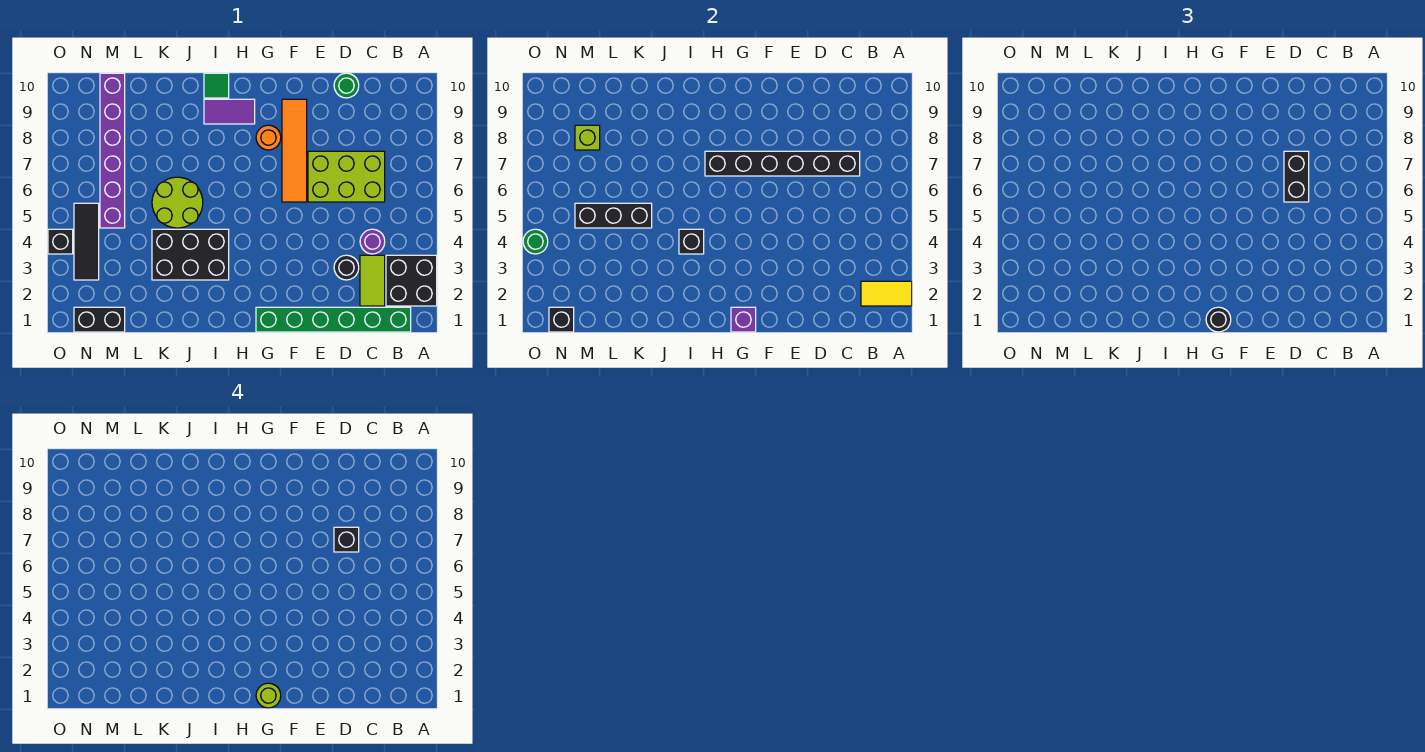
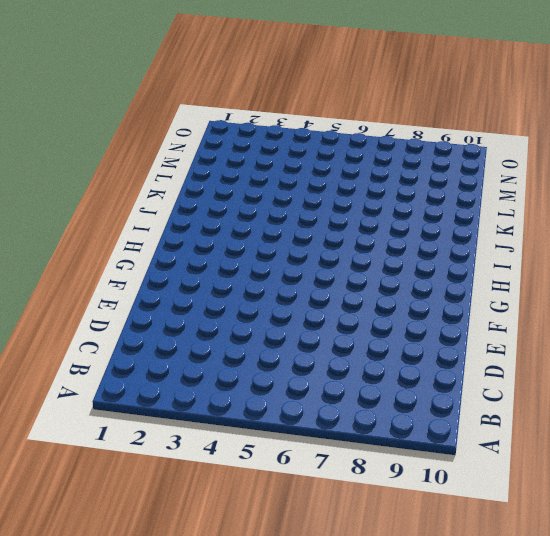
none -> black brick A2:B3 level 1
none -> green brick B1:G1 level 1
none -> lime tile C2:C3 level 1

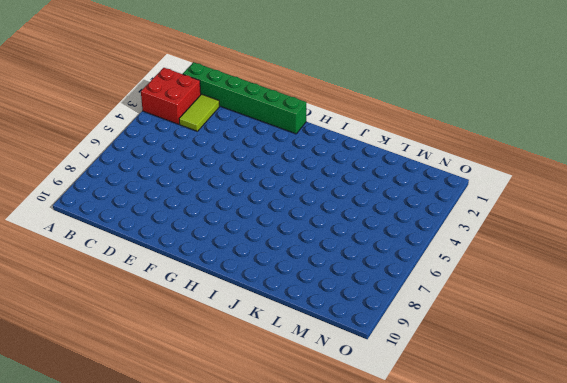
red brick A2:B3 level 1 -> black brick A2:B3 level 1
none -> purple round brick C4 level 1
none -> lime brick C6:E7 level 1
none -> black round brick D3 level 1

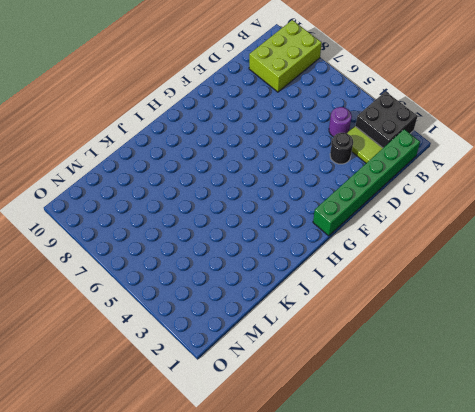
lime brick A8:C9 level 1 -> lime brick C6:E7 level 1
none -> green round brick D10 level 1
none -> orange tile F6:F9 level 1
none -> orange round brick G8 level 1

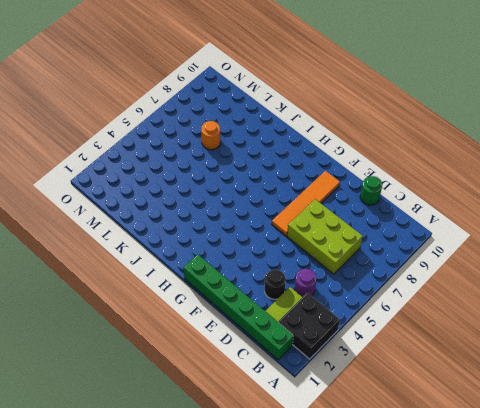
orange round brick L7 level 1 -> orange round brick G8 level 1
none -> purple tile H9:I9 level 1
none -> black brick I3:K4 level 1
none -> green tile I10 level 1

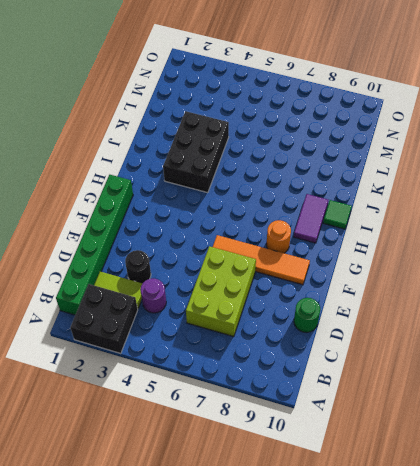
none -> lime round brick J5:K6 level 1
none -> black brick M1:N1 level 1
none -> purple brick M5:M10 level 1

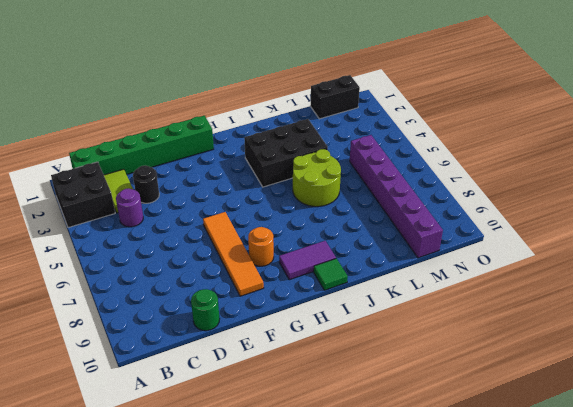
none -> lime brick C6:E7 level 1
none -> black tile N3:N5 level 1
none -> black brick O4 level 1

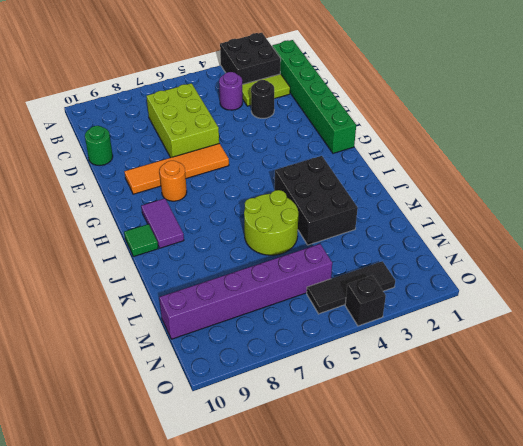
none -> black brick M1:N1 level 1
none -> yellow tile A2:B2 level 2
none -> black brick C7:H7 level 2

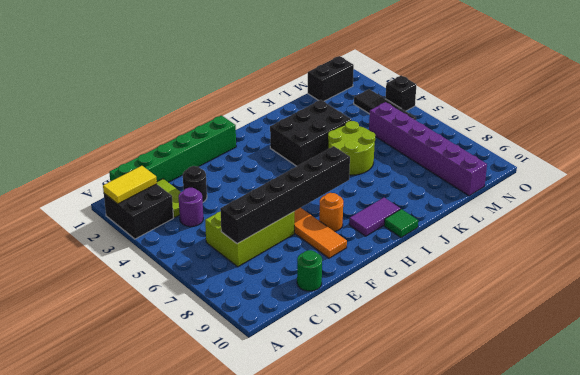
none -> purple brick G1 level 2
none -> black brick I4 level 2
none -> black brick K5:M5 level 2

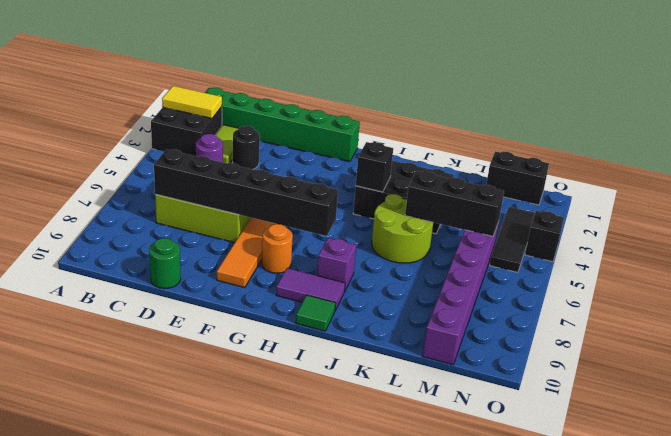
purple brick I8 level 1 -> purple brick G1 level 2
none -> lime brick M8 level 2
none -> black brick N1 level 2
none -> green round brick O4 level 2

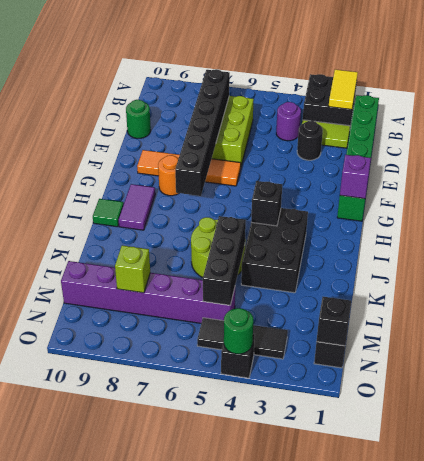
none -> black brick D6:D7 level 3
none -> black round brick G1 level 3
none -> black brick D7 level 4

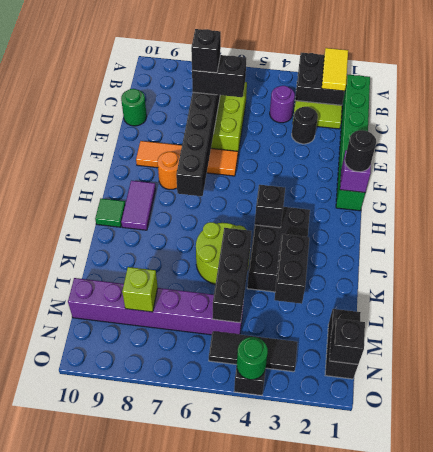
black brick K3:L3 level 2 -> none
none -> lime round brick G1 level 4

